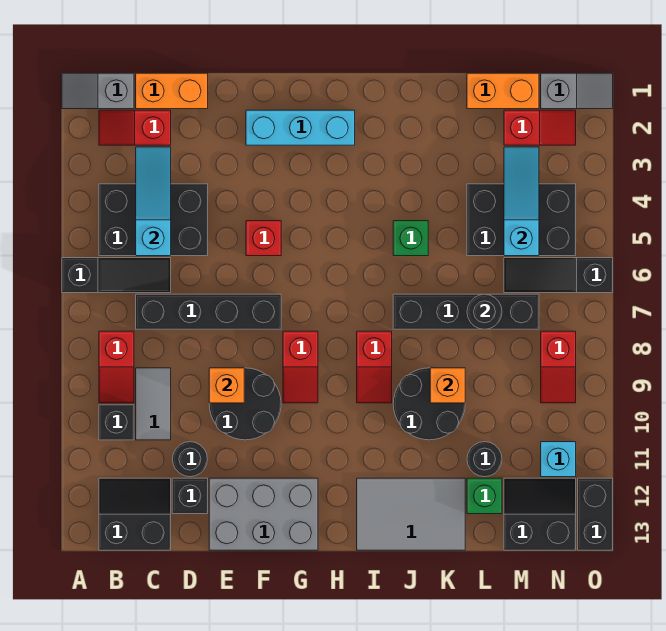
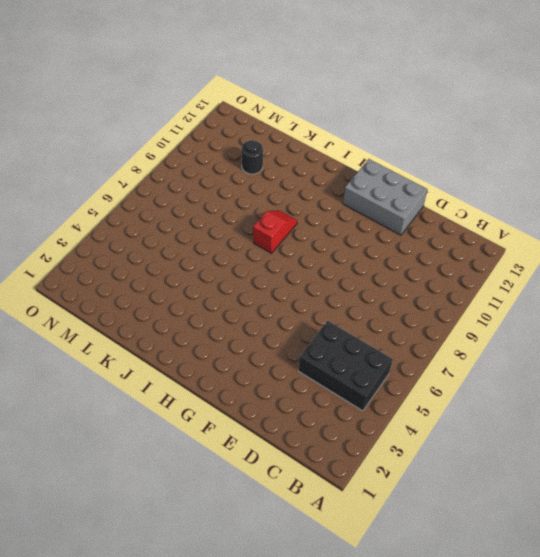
none -> grey slope A1:B1 level 1 top B
none -> black slope A6:C6 level 1 top A
none -> red slope B2:C2 level 1 top C
none -> red slope B8:B9 level 1 top 8

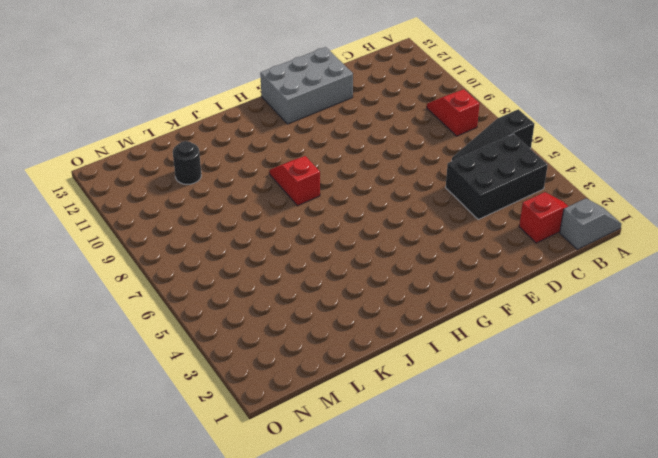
none -> black brick B10 level 1
none -> black slope B12:C13 level 1 top 13
none -> orange brick C1:D1 level 1
none -> black brick C7:F7 level 1

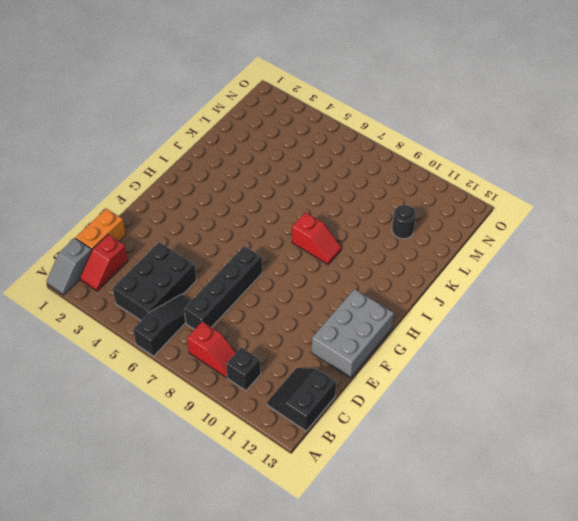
none -> grey tile C9:C10 level 1
none -> black round brick D11 level 1
none -> black brick D12 level 1
none -> black round brick E9:F10 level 1

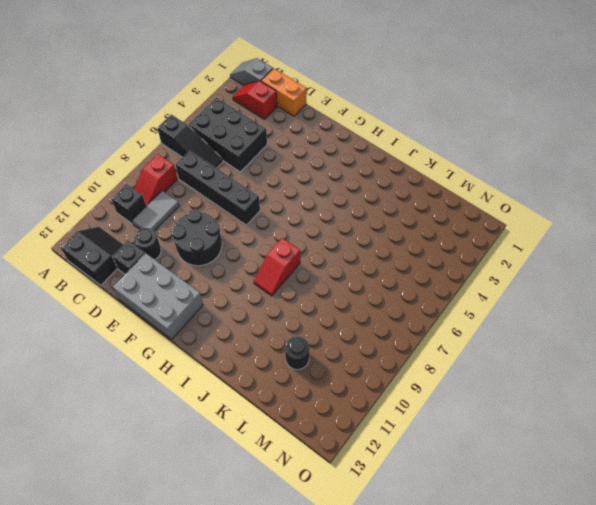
none -> cyan brick F2:H2 level 1
none -> red brick F5 level 1
none -> red slope G8:G9 level 1 top 8
none -> grey tile I12:K13 level 1

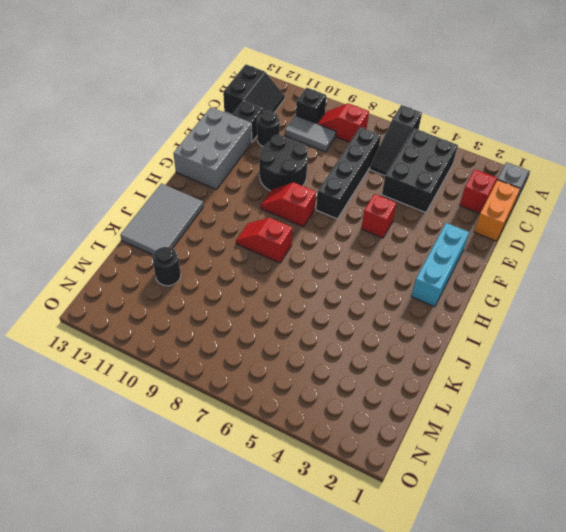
none -> green brick J5 level 1
none -> black brick J7:M7 level 1
none -> black round brick J9:K10 level 1
none -> orange brick L1:M1 level 1

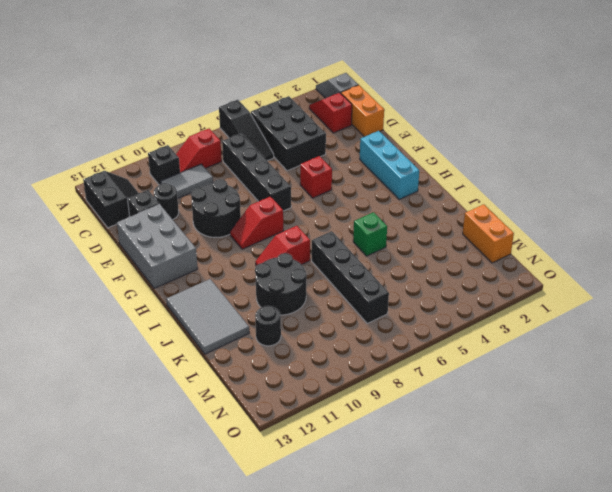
none -> black brick L4:N5 level 1
none -> green brick L12 level 1
none -> red slope M2:N2 level 1 top M
none -> black slope M6:O6 level 1 top O

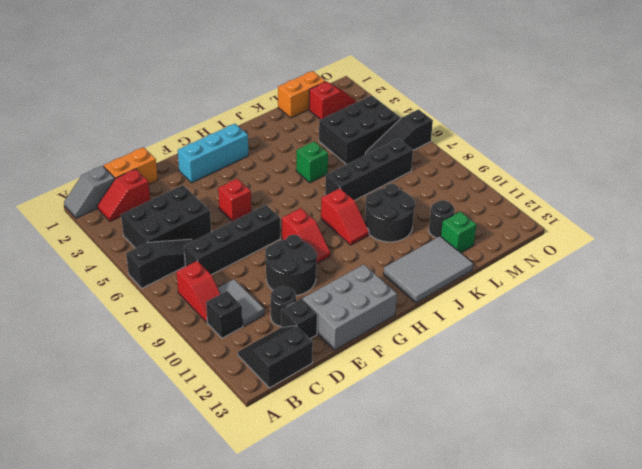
none -> black slope M12:N13 level 1 top 13
none -> grey slope N1:O1 level 1 top N
none -> red slope N8:N9 level 1 top 8
none -> cyan brick N11 level 1

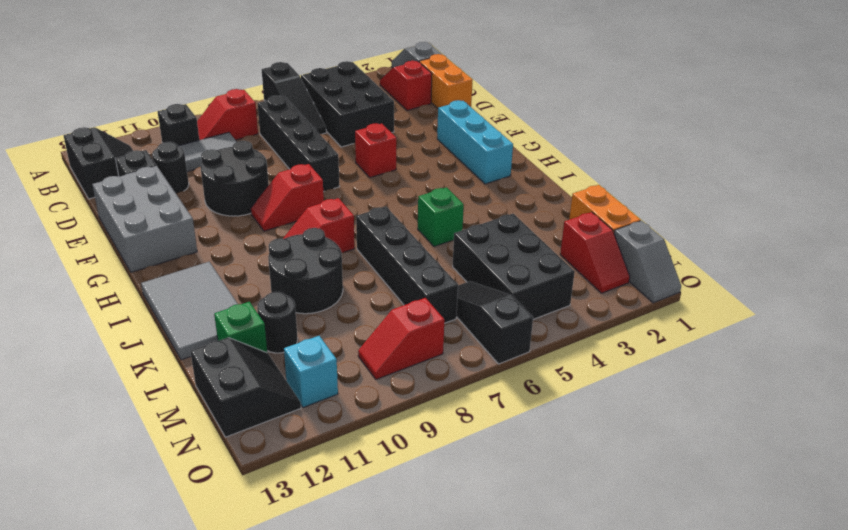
none -> black brick O12:O13 level 1
none -> cyan slope C3:C5 level 2 top 5
none -> orange brick E9 level 2
none -> orange brick K9 level 2

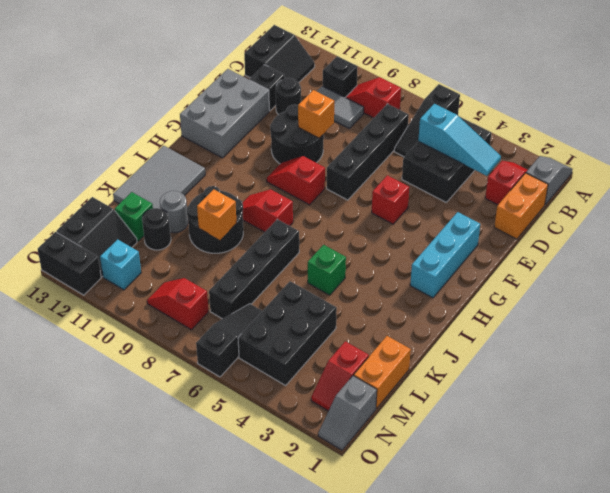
grey round brick K11 level 1 -> none
none -> black round brick L7 level 2
none -> cyan slope M3:M5 level 2 top 5

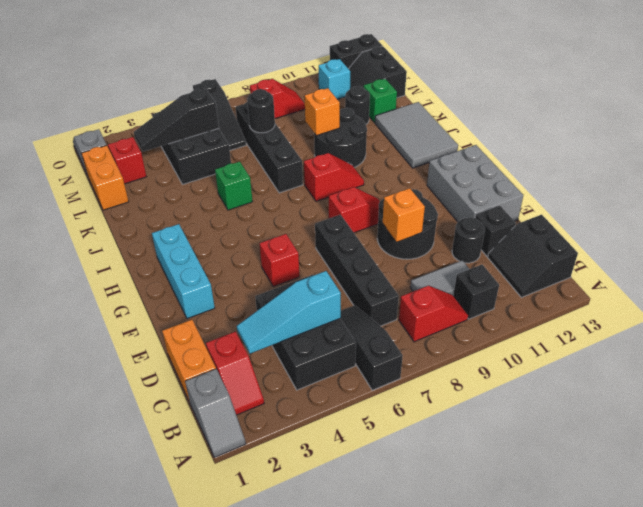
black slope M3:M5 level 2 top 5 -> cyan slope M3:M5 level 2 top 5

